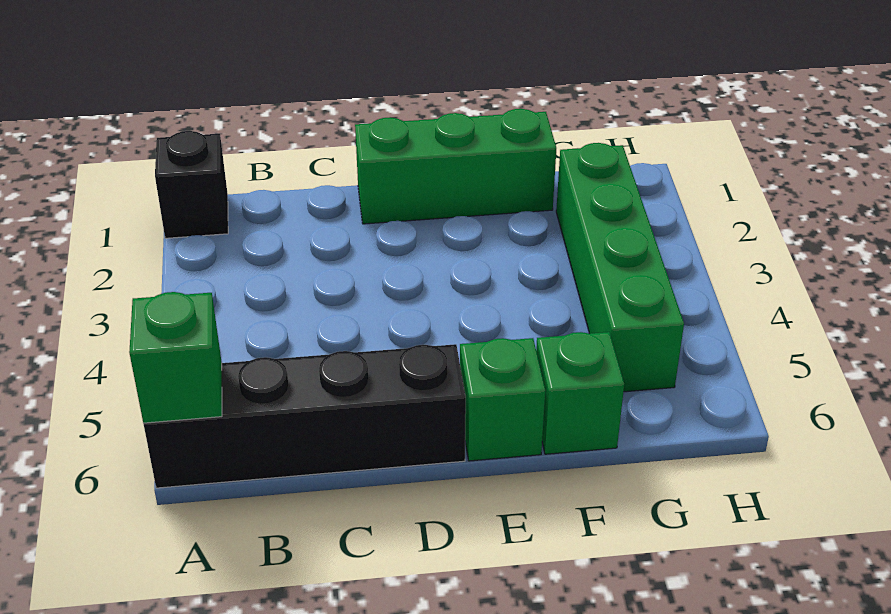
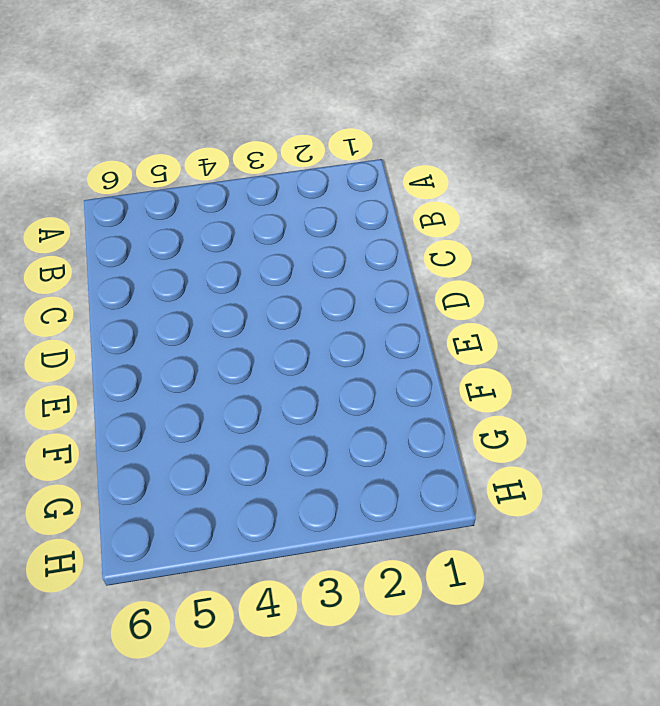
none -> black brick A1 level 1
none -> black brick A6:D6 level 1

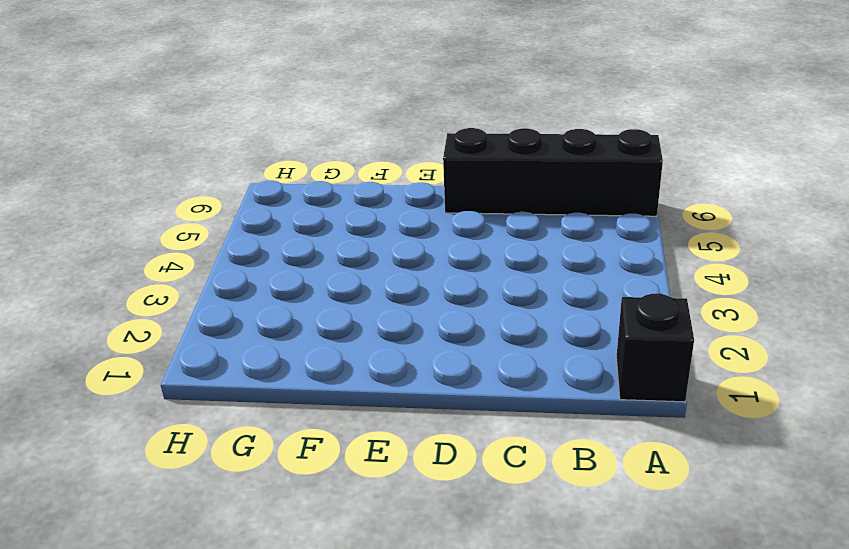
none -> green brick D1:F1 level 1
none -> green brick E6 level 1

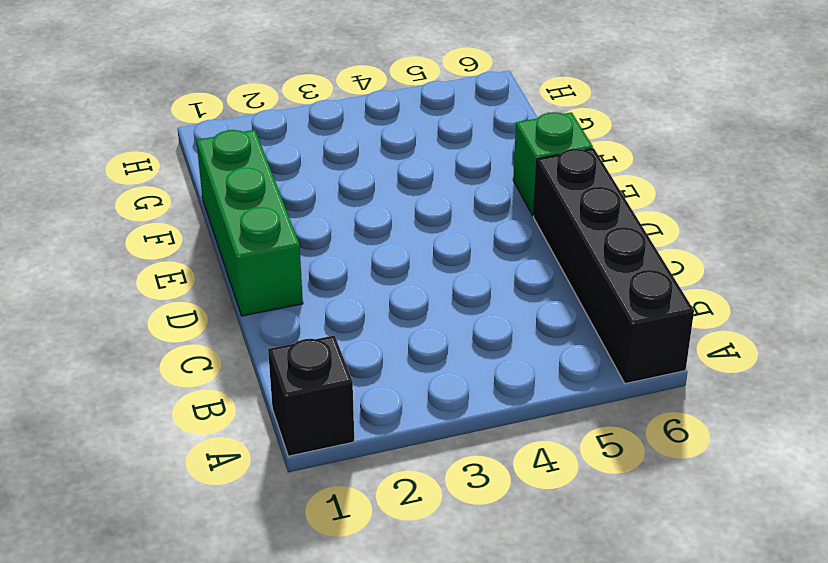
none -> green brick F6 level 1
none -> green brick G2:G5 level 1

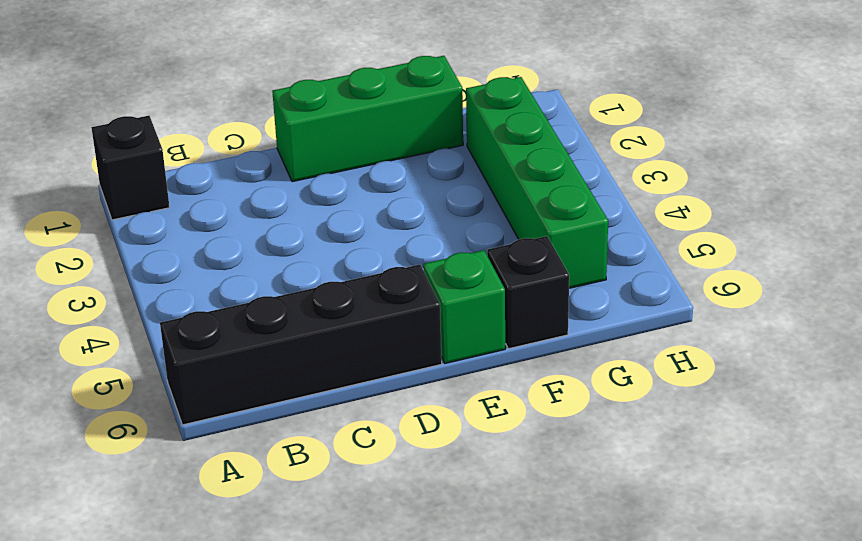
black brick F6 level 1 -> green brick F6 level 1
none -> green brick A6 level 2

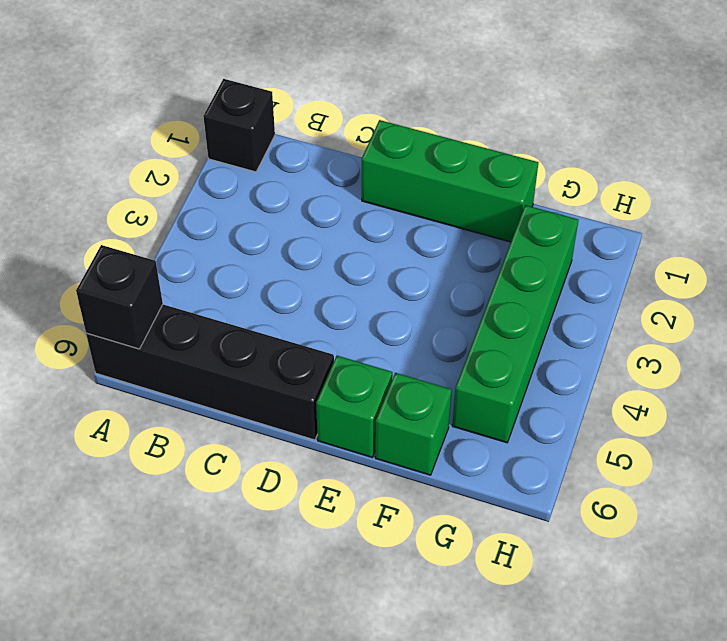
black brick A6 level 2 -> green brick A6 level 2

